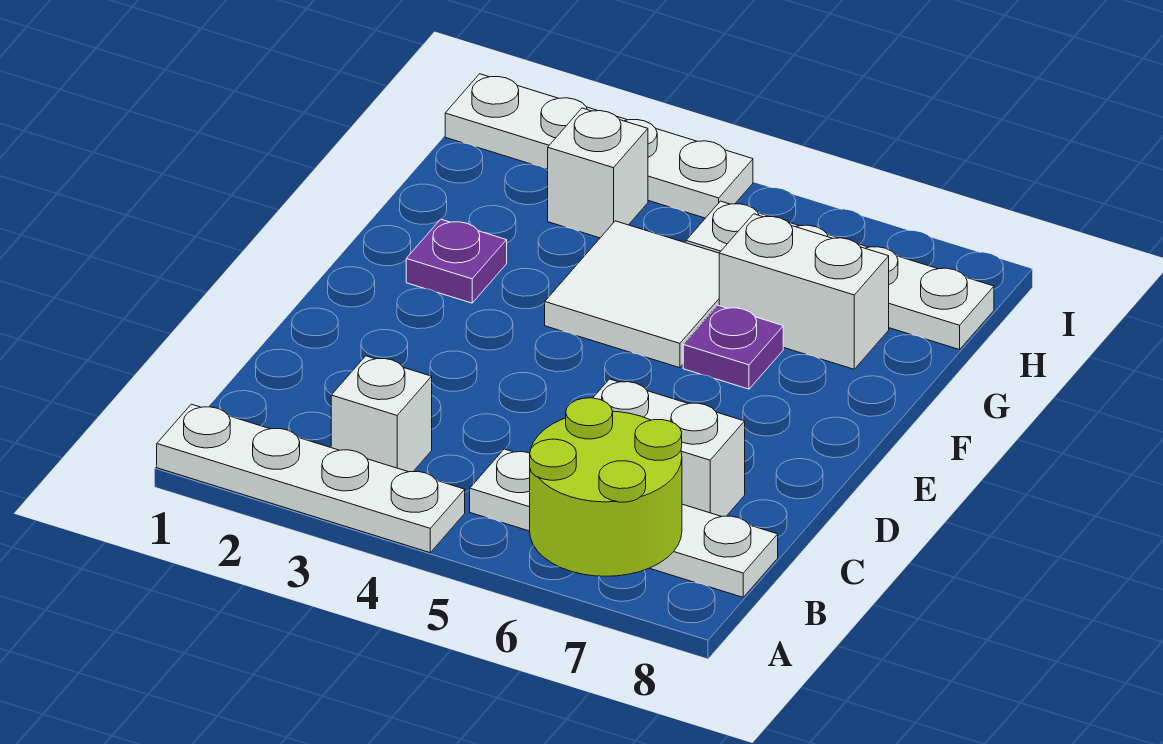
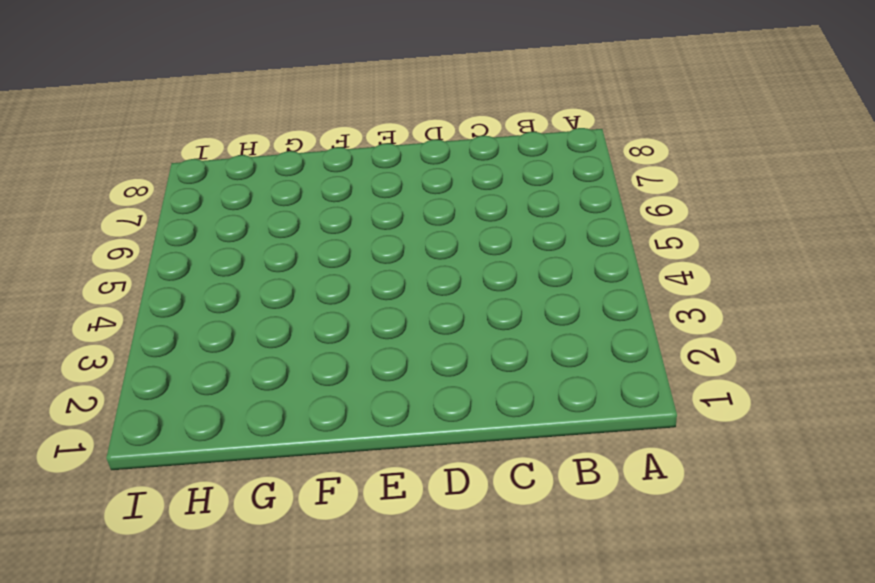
none -> white plate A1:A4 level 1
none -> white brick B3 level 1
none -> white plate B5:B8 level 1

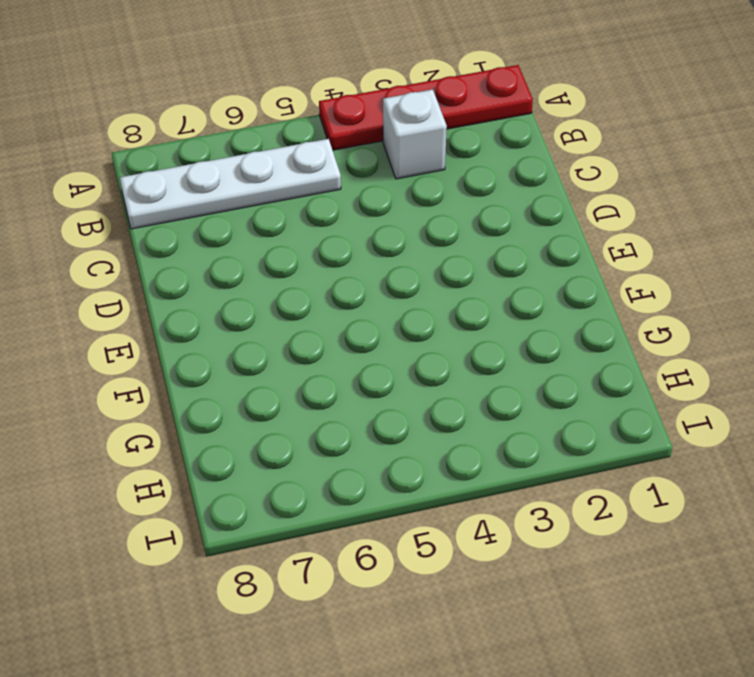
red plate A1:A4 level 1 -> white plate A1:A4 level 1
none -> white brick C6:C7 level 1
none -> purple plate F2 level 1
none -> white tile F4:G5 level 1

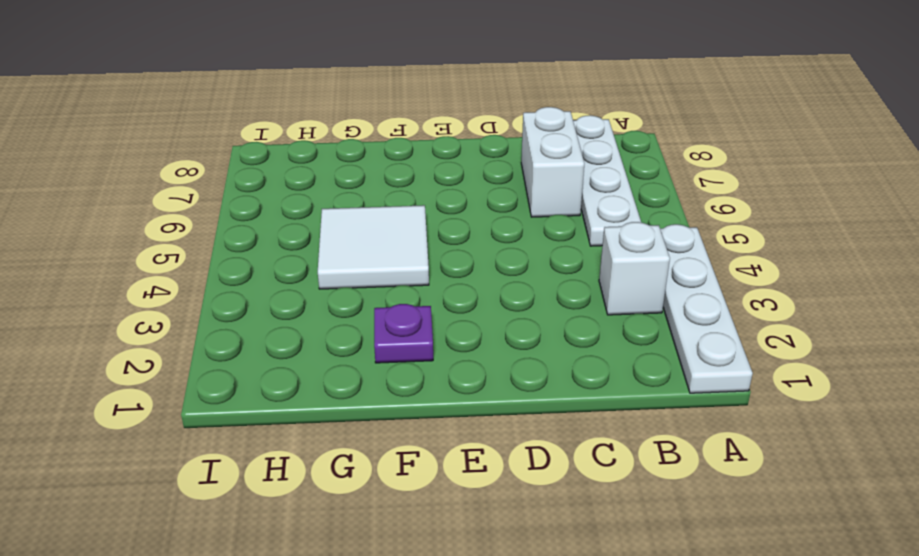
none -> purple plate F6 level 1
none -> white brick G6:G7 level 1
none -> white brick H3 level 1

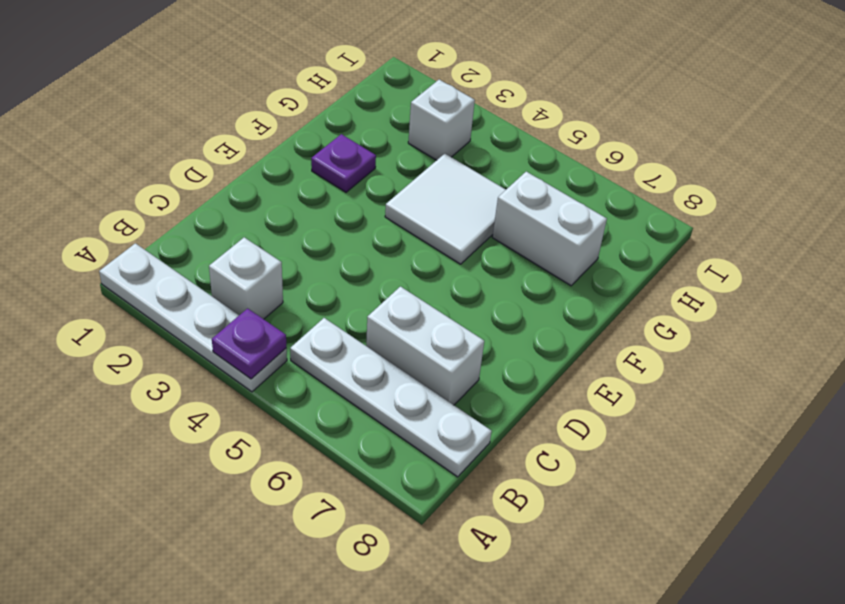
purple plate A4 level 2 -> purple plate F6 level 1
none -> white plate H5:H8 level 1
none -> white plate I1:I4 level 1
none -> lime round brick A6:B7 level 2

